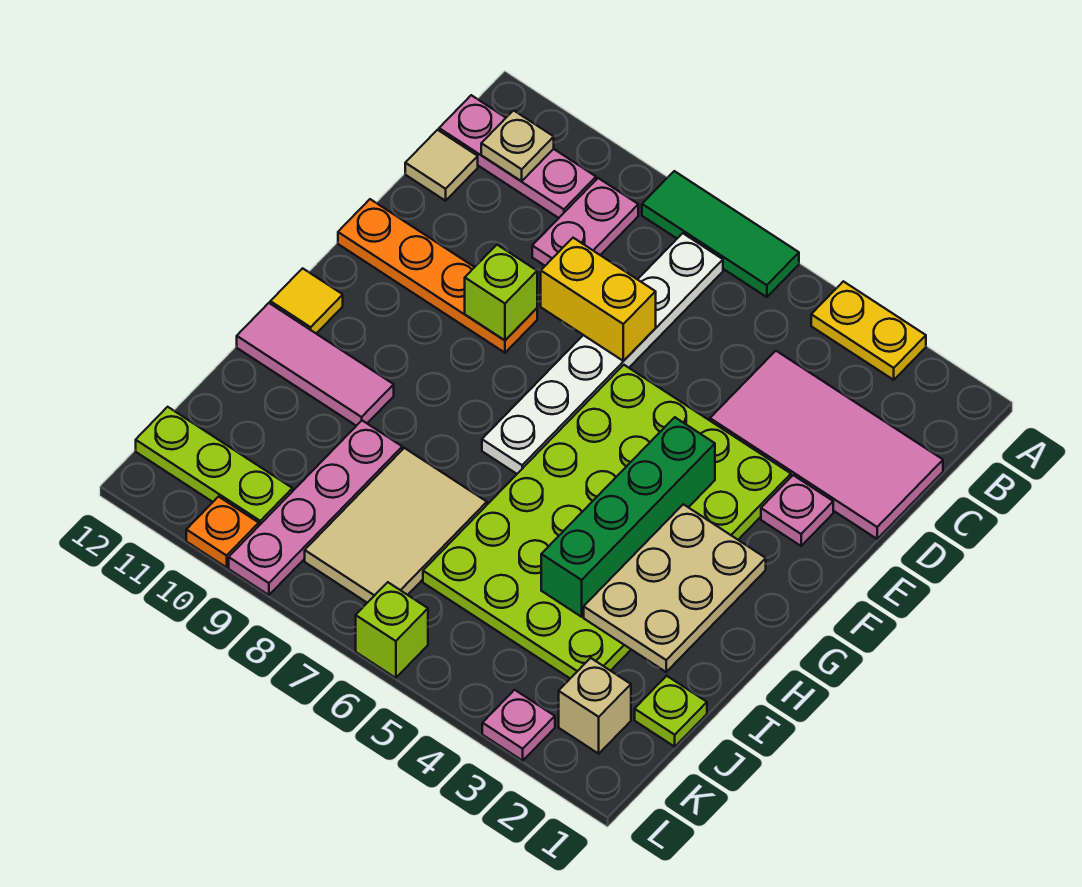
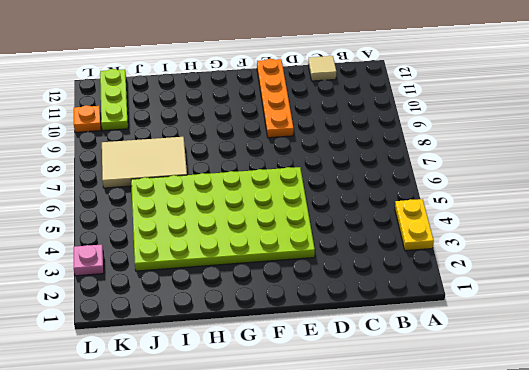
none -> green tile A6:A8 level 1
none -> white plate B7:G7 level 1
none -> pink plate B9:C9 level 1

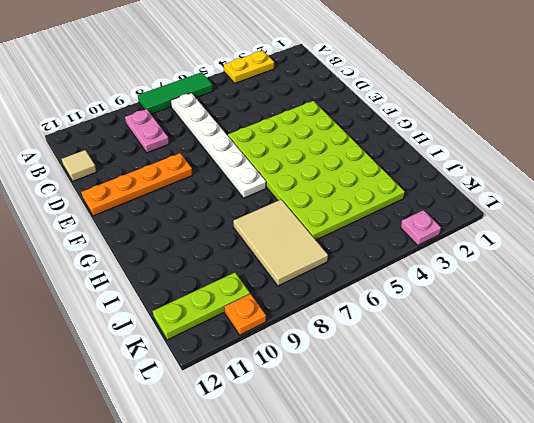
none -> pink plate B10:B12 level 1
none -> pink tile C1:D4 level 1
none -> pink plate E2 level 1

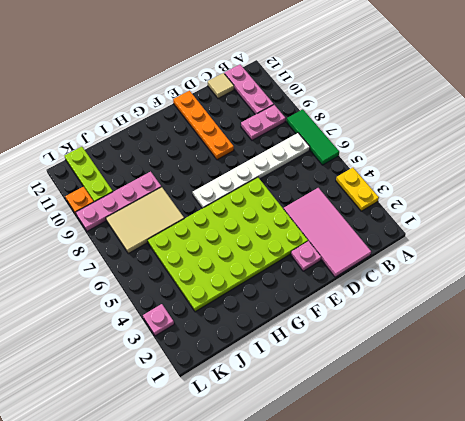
none -> yellow tile G12 level 1
none -> pink tile H10:H12 level 1
none -> lime plate J1 level 1

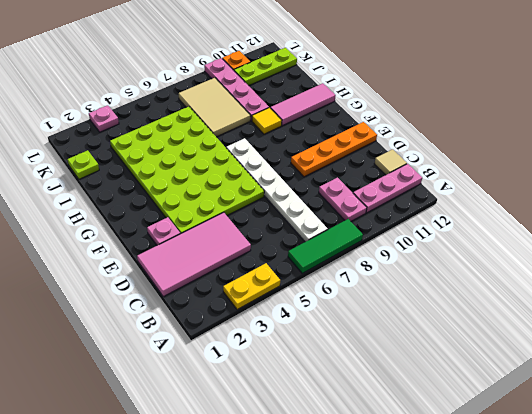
yellow tile H9 level 1 -> yellow tile G12 level 1
none -> tan brick K2 level 1
none -> lime brick L6 level 1
none -> tan plate B11 level 2

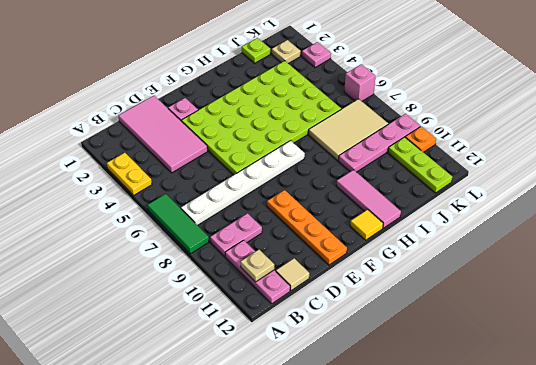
tan plate K2 level 1 -> tan brick K2 level 1
pink brick L6 level 1 -> lime brick L6 level 1
none -> yellow brick D7:D8 level 2
none -> lime brick E9 level 2
none -> green brick F4:I4 level 2

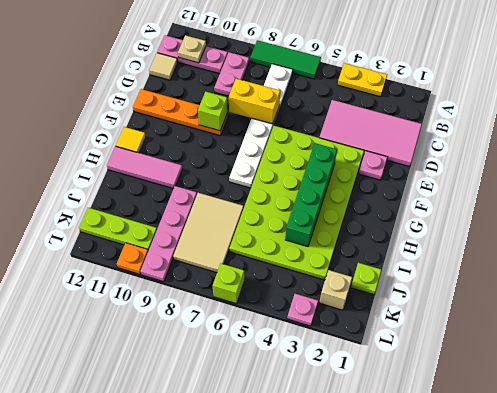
none -> tan plate G2:I3 level 2

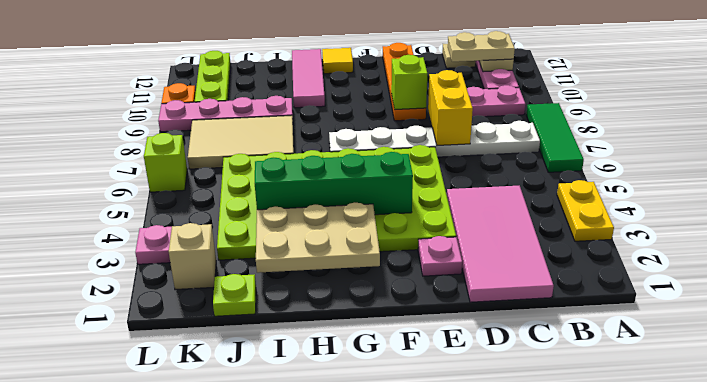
tan plate B11:C11 level 3 -> none

